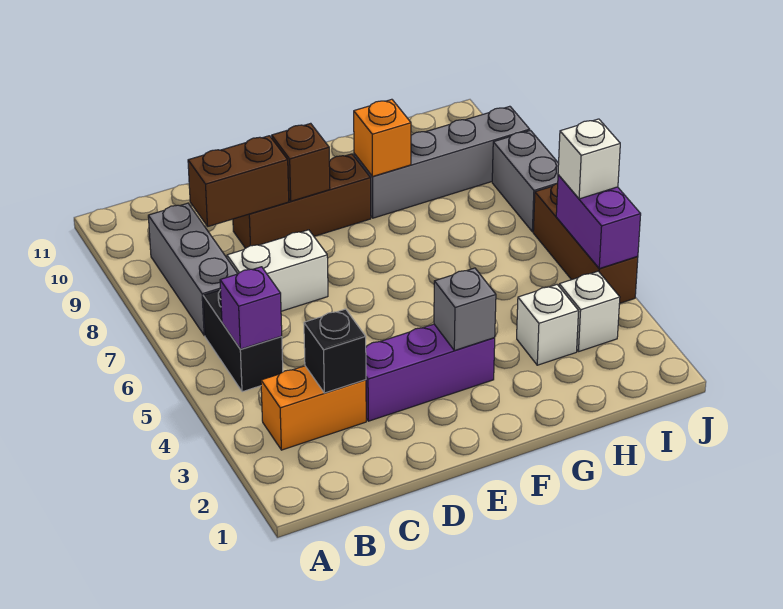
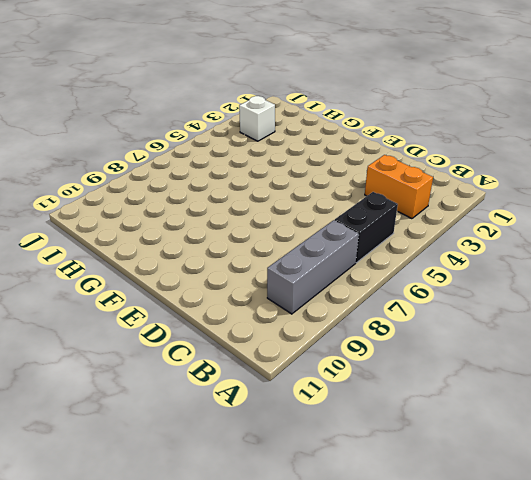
none -> white brick C7:D7 level 1
none -> purple brick D3:F3 level 1
none -> brown brick D9:F9 level 1

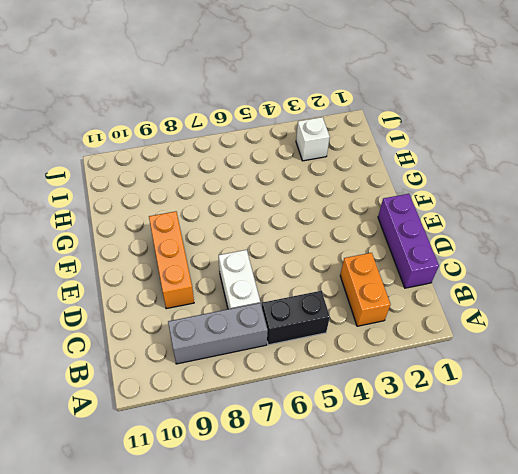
purple brick C1:E1 level 1 -> purple brick D3:F3 level 1
orange brick D9:F9 level 1 -> brown brick D9:F9 level 1
none -> grey brick G9:J9 level 1
none -> white brick H3 level 1
none -> brown brick J4:J6 level 1

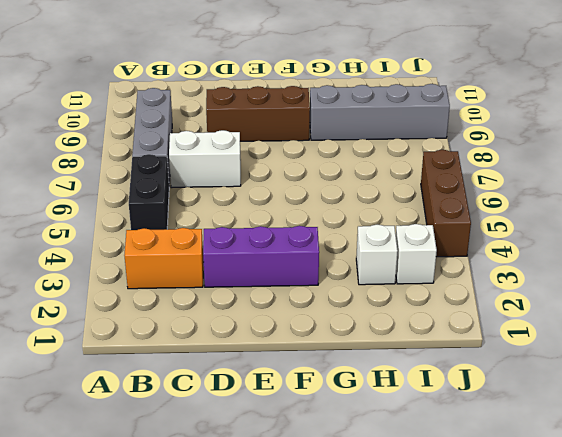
none -> grey brick J7:J8 level 1
none -> purple brick B5 level 2
none -> black brick C3 level 2

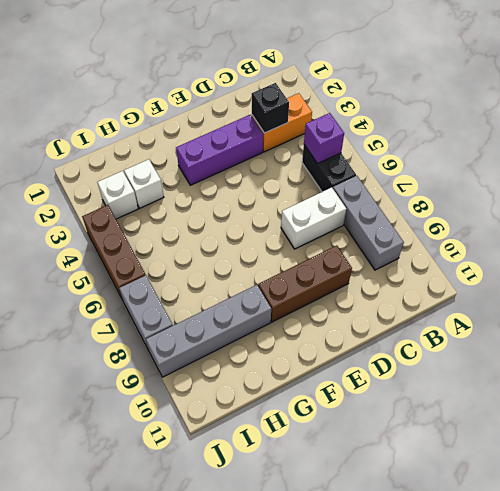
none -> brown brick C9:D9 level 2
none -> brown brick E9 level 2
none -> grey brick F3 level 2

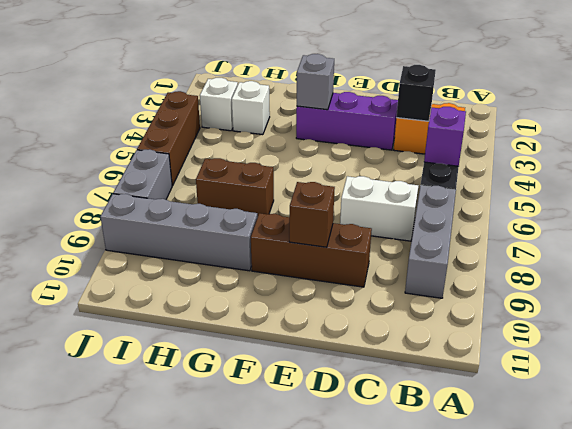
brown brick G7:H7 level 1 -> brown brick C9:D9 level 2
none -> orange brick G9 level 2
none -> purple brick J4:J5 level 2
none -> white brick J5 level 3

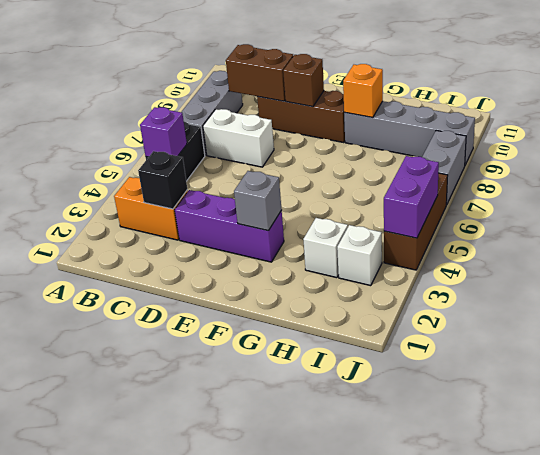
none -> white brick J5 level 3

